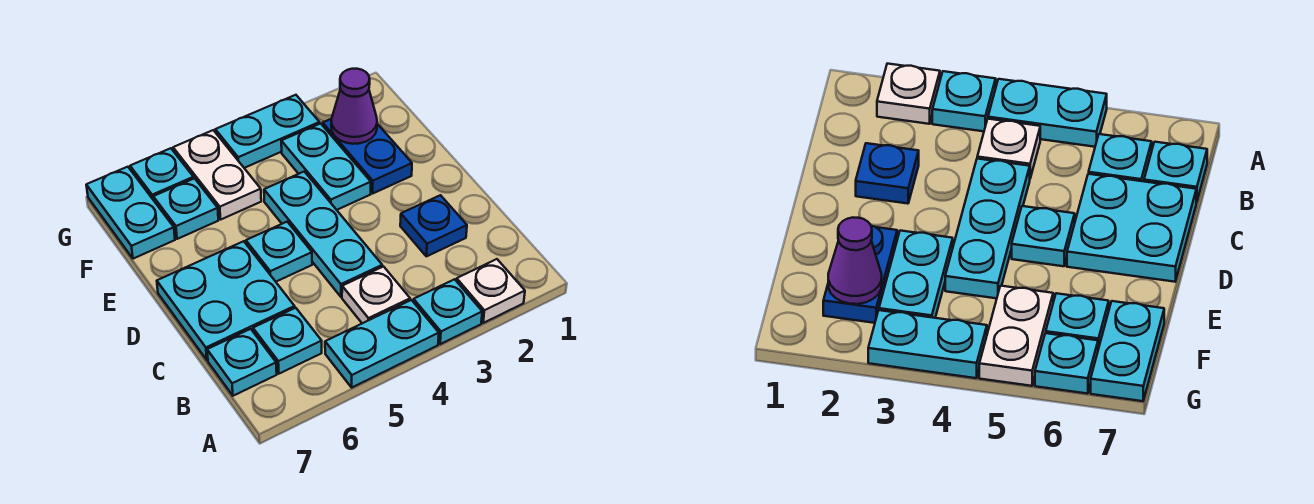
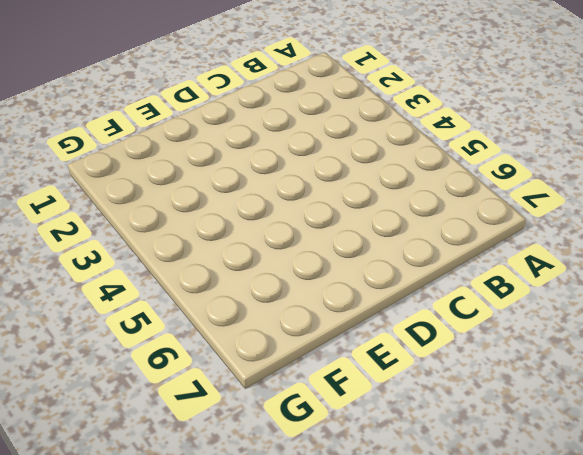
none -> white plate A2 level 1
none -> cyan plate A3 level 1
none -> cyan plate A4:A5 level 1

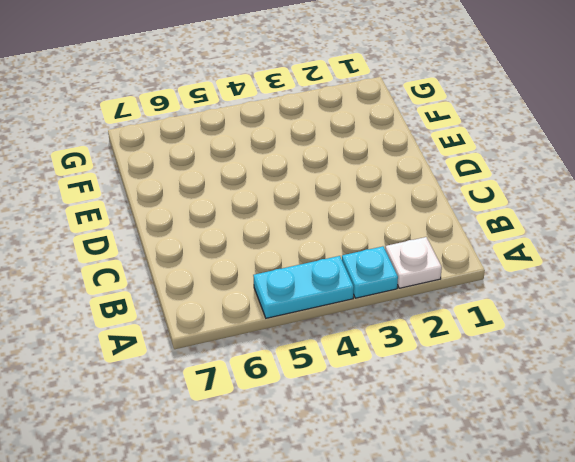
none -> white plate B4 level 1
none -> cyan plate B6 level 1
none -> cyan plate B7 level 1

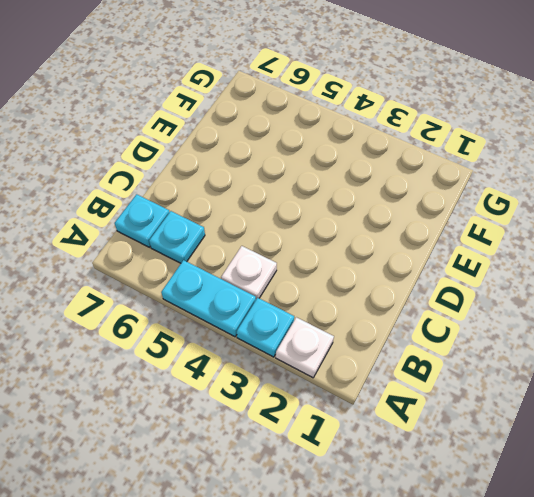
none -> blue plate C2 level 1
none -> cyan plate C4:E4 level 1
none -> cyan plate C6:D7 level 1

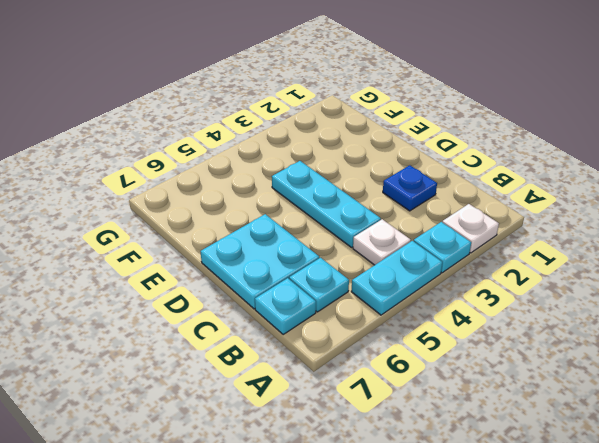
none -> cyan plate D5 level 1
none -> blue plate E2:F2 level 1
none -> cyan plate E3:F3 level 1

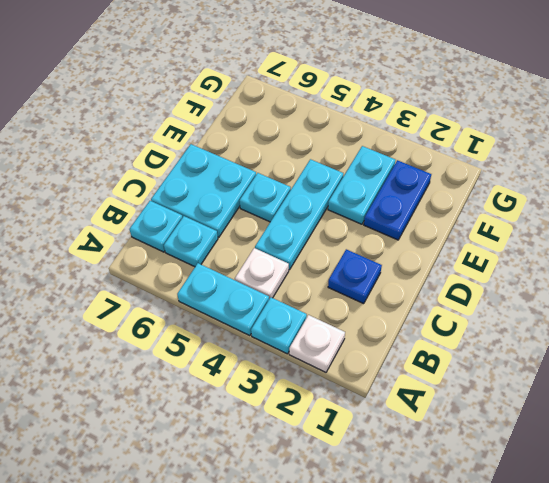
none -> white plate F5:G5 level 1
none -> cyan plate F6 level 1
none -> cyan plate F7:G7 level 1

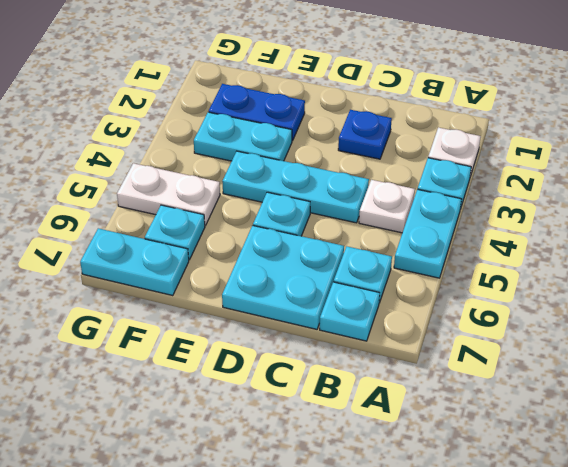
none -> cyan plate G3:G4 level 1
none -> cyan plate G6 level 1
none -> purple cone F2 level 2

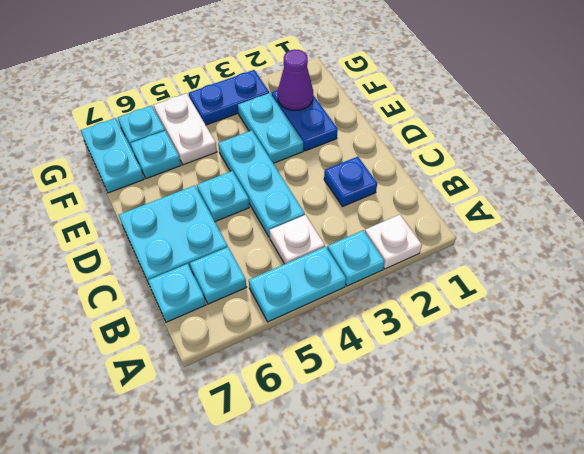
blue plate G3:G4 level 1 -> cyan plate G3:G4 level 1

